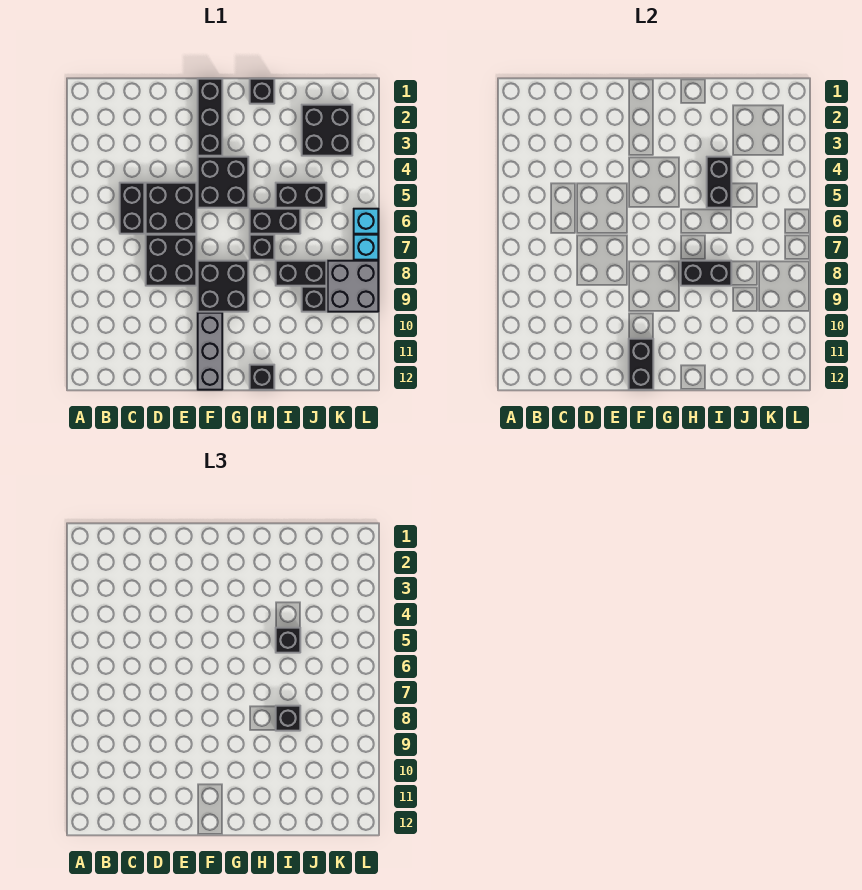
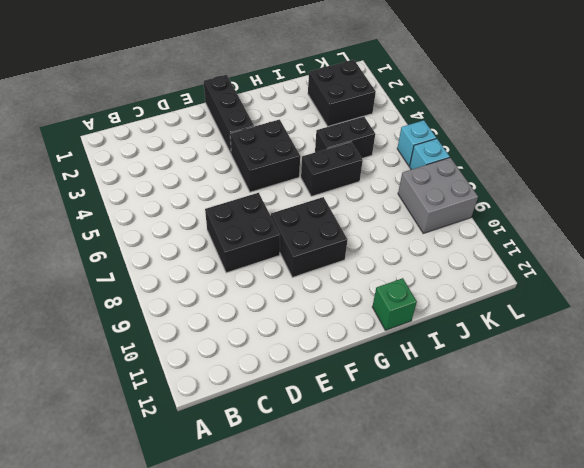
green brick H12 level 1 -> black brick H12 level 1
none -> black brick C5:C6 level 1
none -> black brick D5:E6 level 1
none -> grey brick F10:F12 level 1

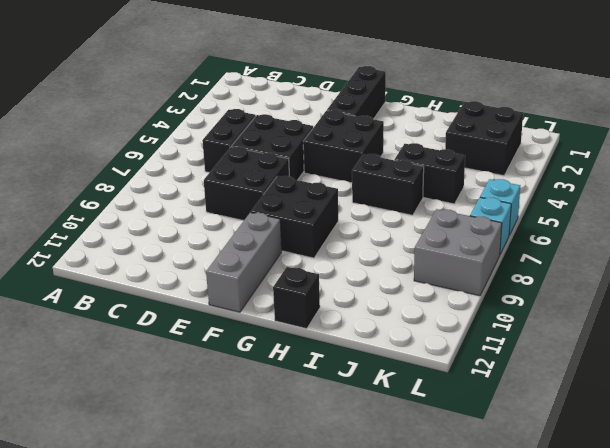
none -> black brick H1 level 1
none -> black brick H7 level 1
none -> black brick I8:J8 level 1

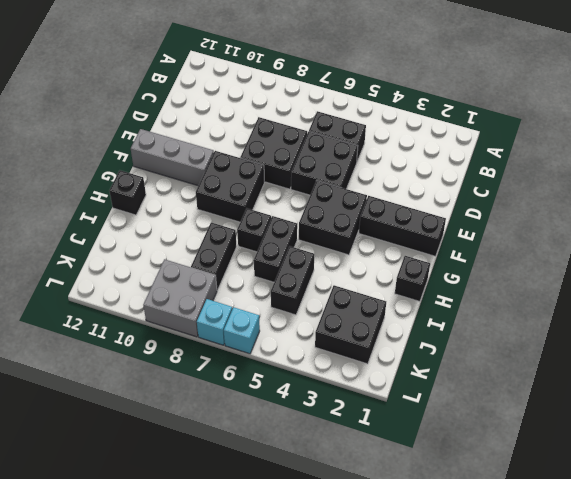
none -> black brick J9 level 1
none -> black brick F11:F12 level 2
none -> black brick H8:I8 level 2

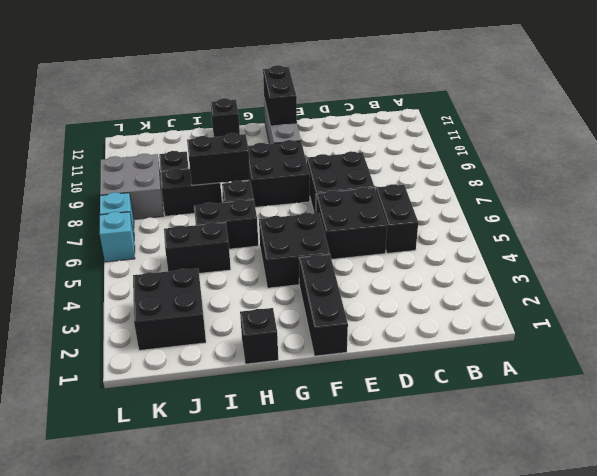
none -> black brick I4:I5 level 2
none -> black brick I5 level 3
none -> black brick I8 level 3

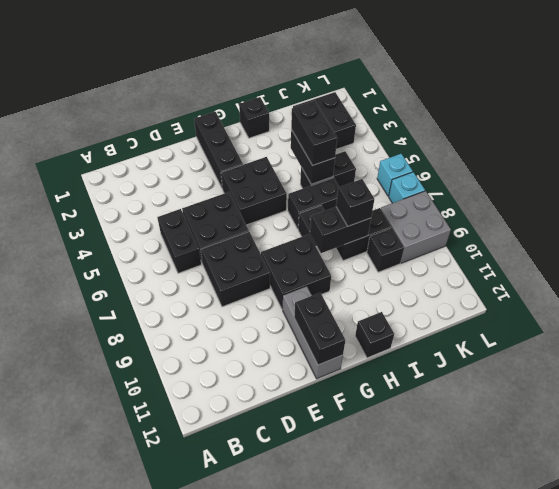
black brick I4:I5 level 3 -> black brick I5 level 3

